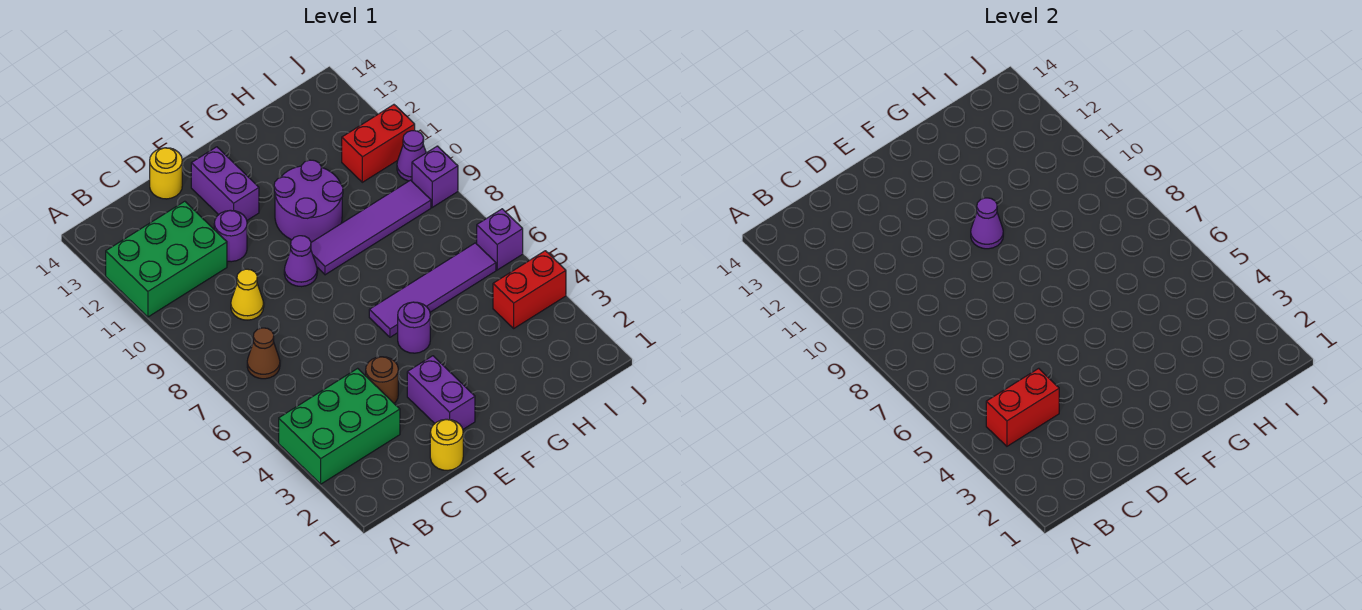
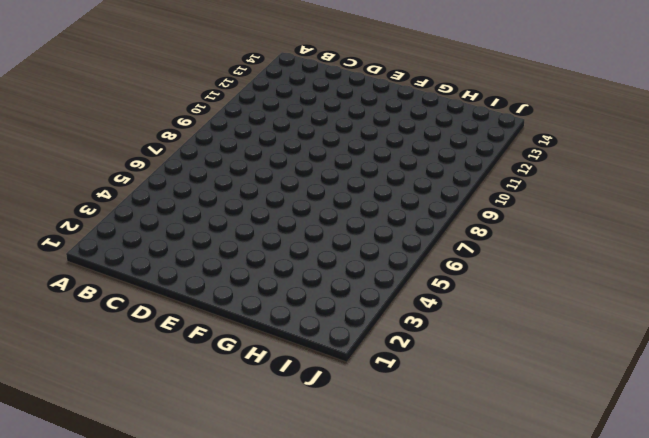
none -> green brick A3:C4 level 1
none -> green brick A11:C12 level 1
none -> brown cone B7 level 1

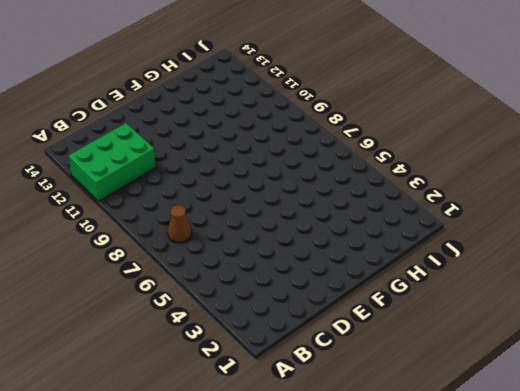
none -> green brick A3:C4 level 1
none -> yellow cone C9 level 1
none -> yellow round brick D1 level 1

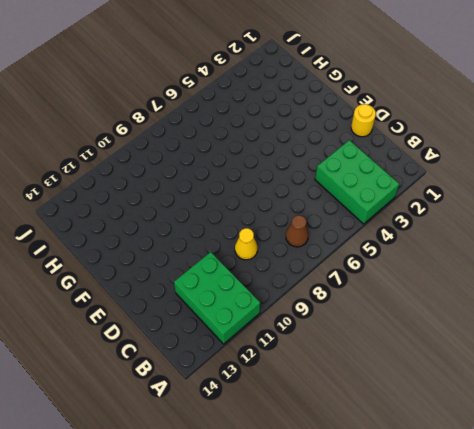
none -> brown round brick D4 level 1
none -> purple round brick D11 level 1
none -> yellow round brick D14 level 1

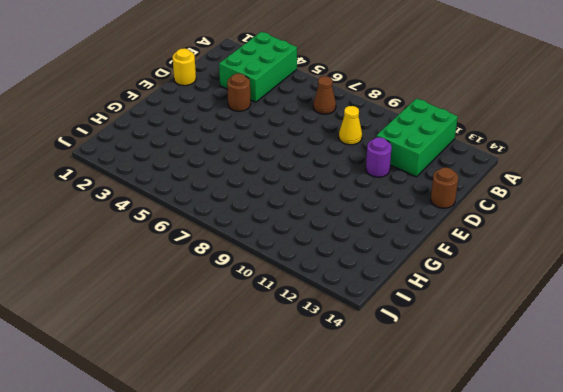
brown round brick D14 level 1 -> yellow round brick D14 level 1
none -> purple brick E2:E3 level 1
none -> purple cone E9 level 1
none -> purple brick E12:E13 level 1

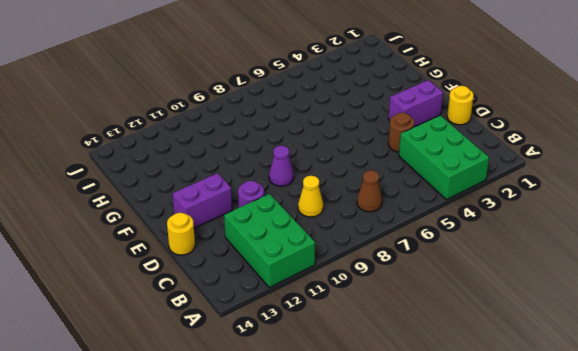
none -> purple round brick F5 level 1
none -> purple tile F6:I6 level 1
none -> purple tile F9:I9 level 1

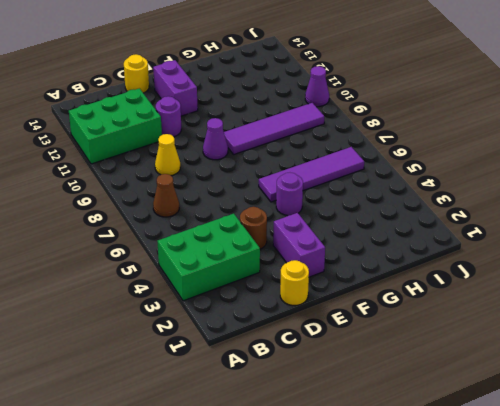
none -> purple round brick F10:G11 level 1
none -> red brick I4:J4 level 1
none -> red brick I11:J11 level 1

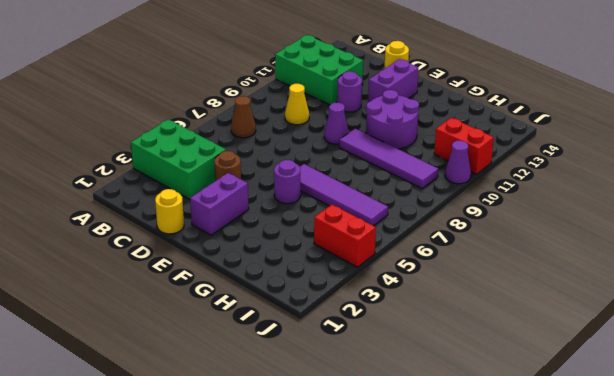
none -> purple brick J6 level 1
none -> purple brick J9 level 1
none -> red brick B4:C4 level 2

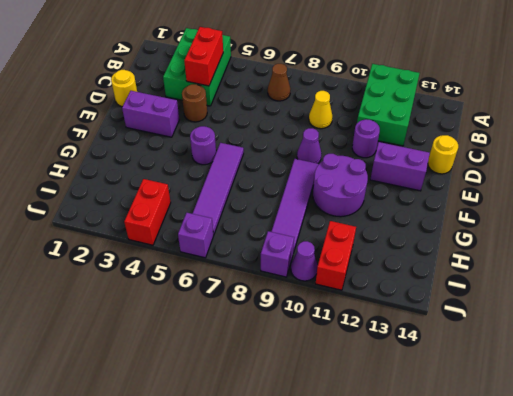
none -> purple cone F10 level 2

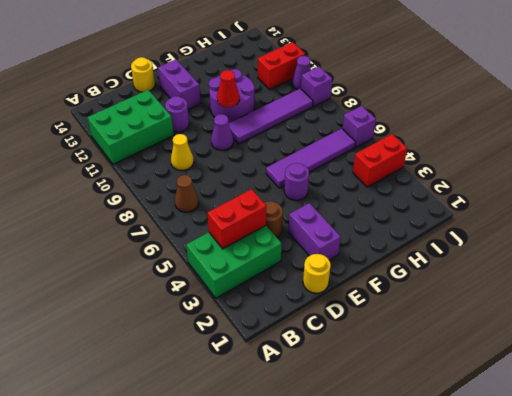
red cone F10 level 2 -> purple cone F10 level 2

